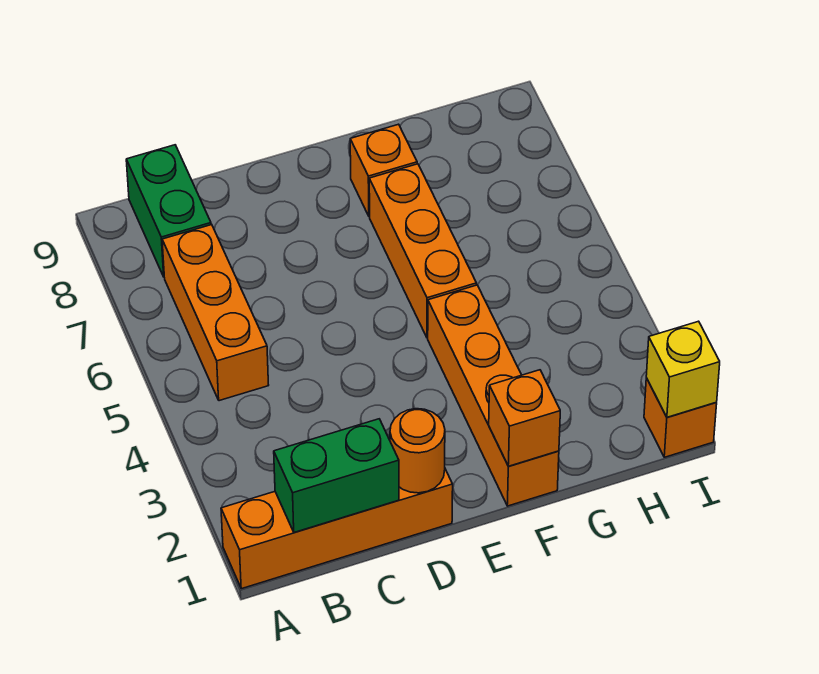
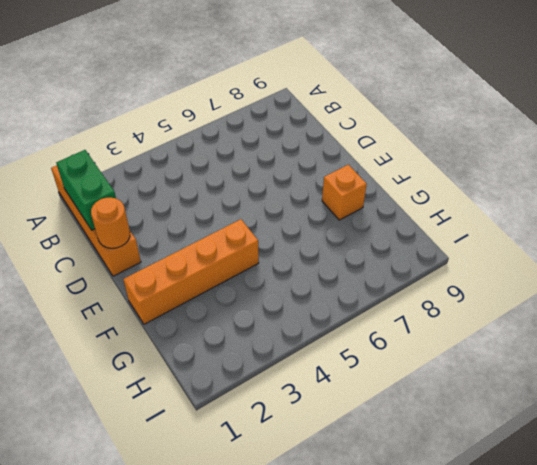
none -> orange brick B5:B7 level 1
none -> green brick B8:B9 level 1

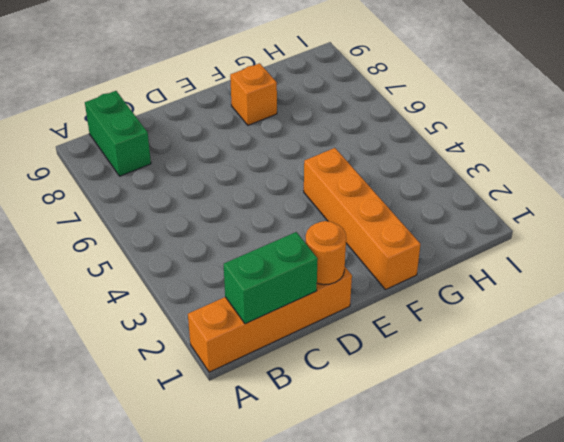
none -> orange brick B5:B7 level 1
none -> orange brick F5:F7 level 1

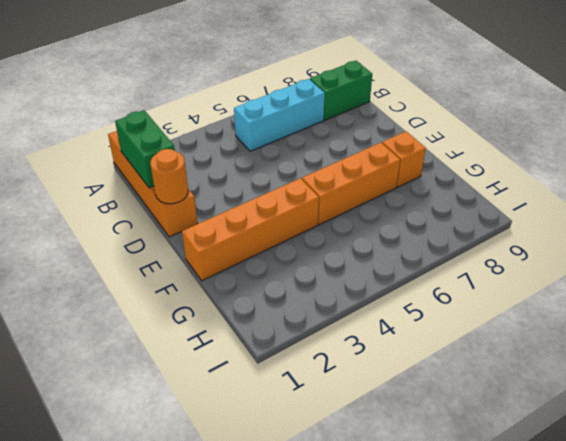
cyan brick B5:B7 level 1 -> orange brick B5:B7 level 1
none -> orange brick I1 level 1
none -> orange brick F1 level 2

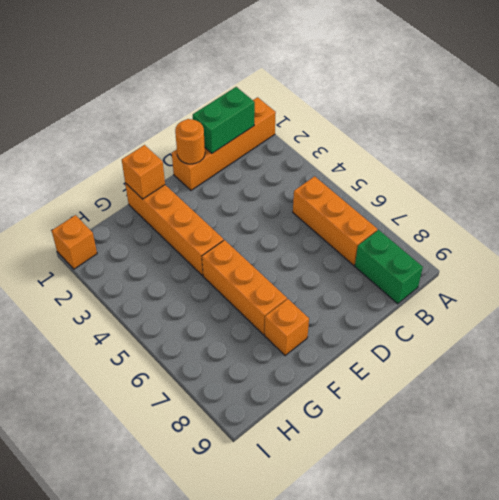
none -> yellow brick I1 level 2

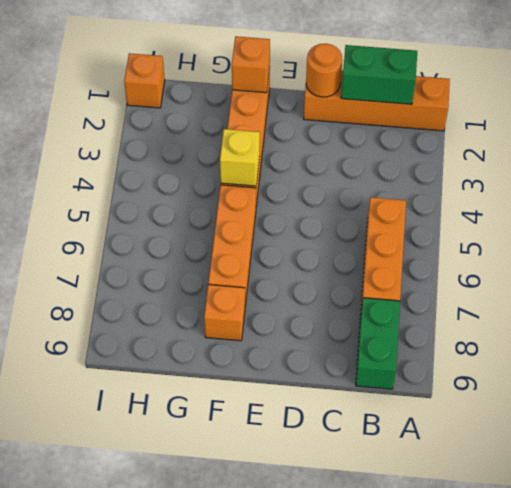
yellow brick F4 level 2 -> yellow brick I1 level 2

